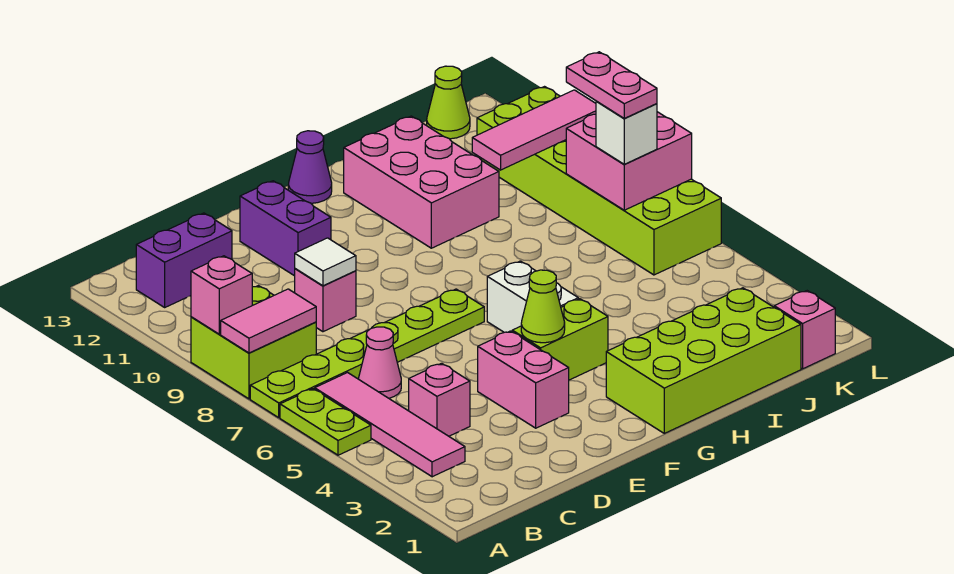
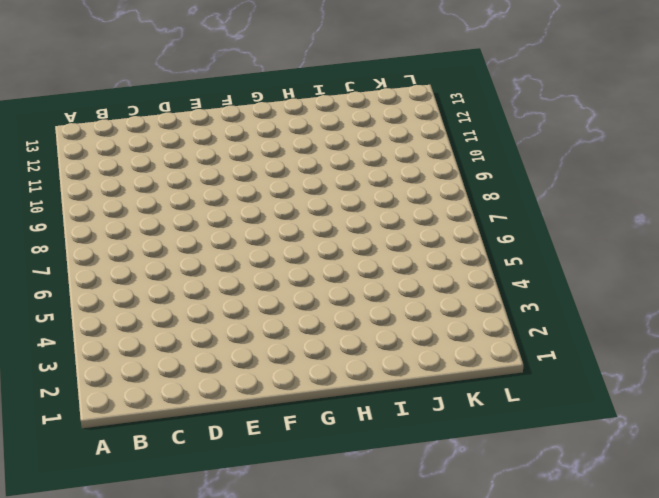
none -> lime plate A5:A6 level 1
none -> lime plate A7:F7 level 1
none -> lime brick A8:B9 level 1

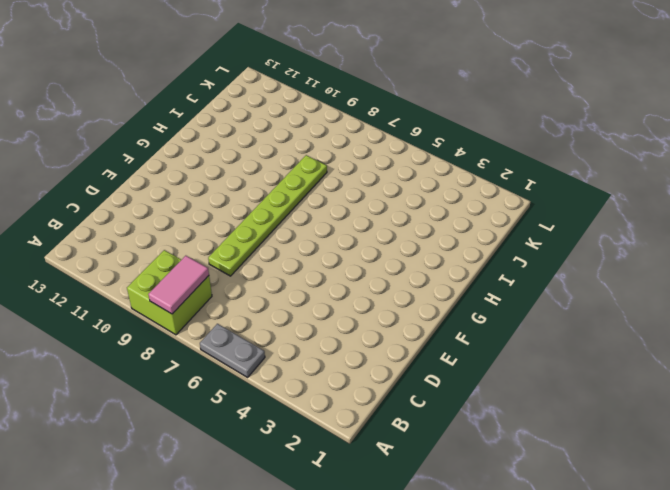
grey plate A5:A6 level 1 -> lime plate A5:A6 level 1
lime plate D8:I8 level 1 -> lime plate A7:F7 level 1
none -> pink tile B3:B6 level 1
none -> purple brick B12:C12 level 1
none -> pink brick C4 level 1

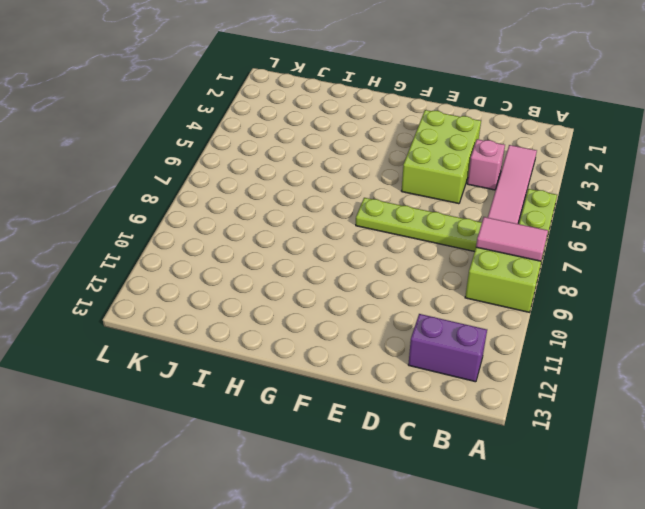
lime brick D3:E5 level 1 -> pink brick E3:E4 level 1
none -> pink cone C6 level 1
none -> pink brick D9 level 1
none -> purple brick E11:E12 level 1

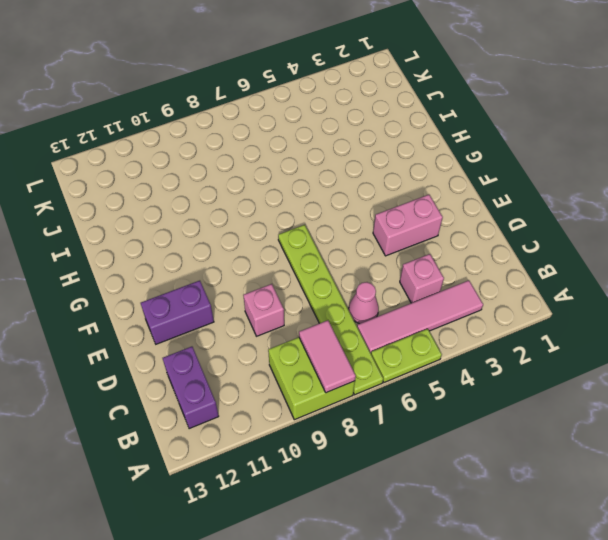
none -> lime brick F4:G4 level 1
none -> lime brick G1:J2 level 1
none -> white brick G5:G6 level 1

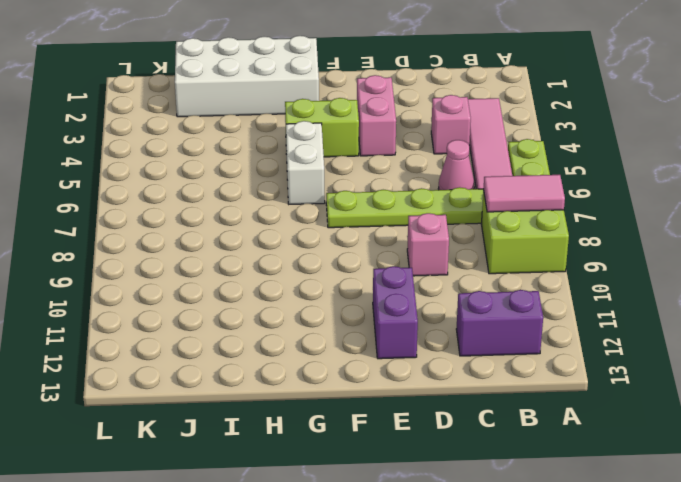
white brick G1:J2 level 1 -> lime brick G1:J2 level 1
none -> purple cone G13 level 1
none -> pink brick H10:I12 level 1
none -> pink brick K1 level 1

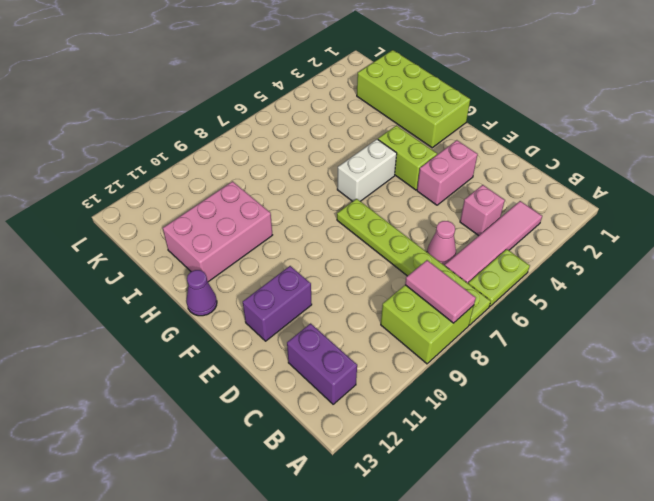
none -> pink brick D9 level 1
none -> pink brick K1 level 1
none -> lime brick K6:L11 level 1

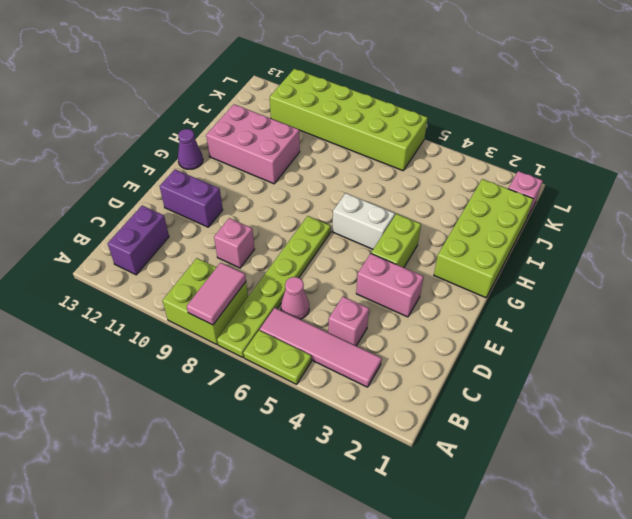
none -> lime cone K13 level 1
none -> pink brick A9 level 2
none -> white tile D9 level 2

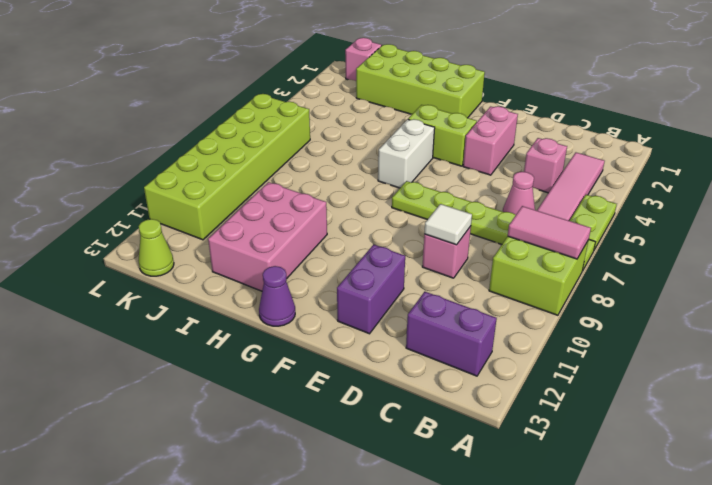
none -> pink brick A9 level 2
none -> lime cone F4 level 2
none -> pink tile J10:L10 level 2

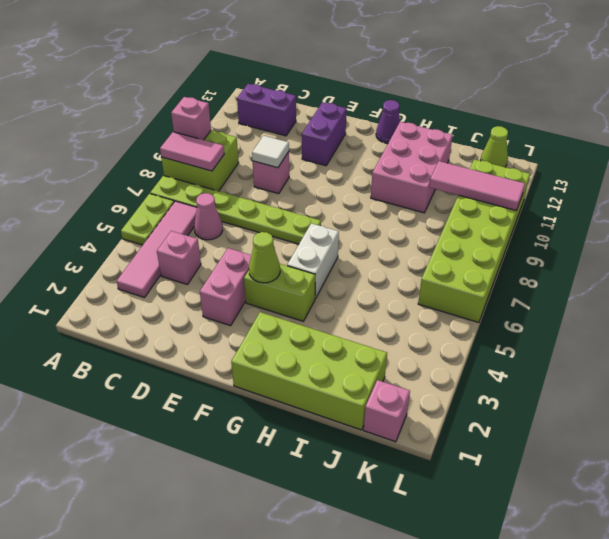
none -> pink brick K7:L8 level 2
none -> white brick K7 level 3
none -> pink plate K7:K8 level 4

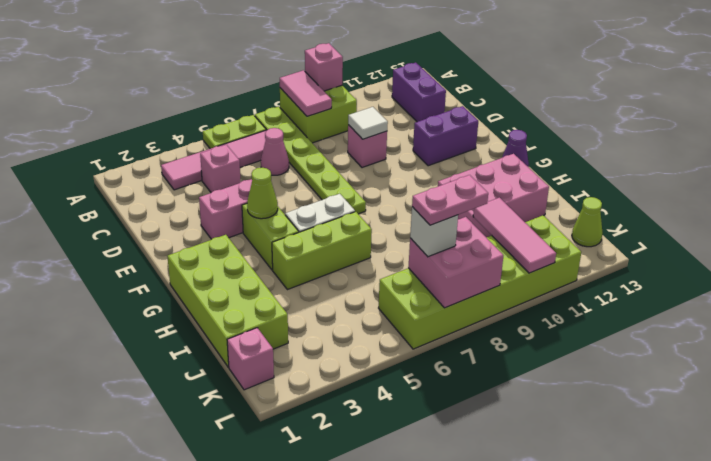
lime brick H4:H6 level 1 -> none

